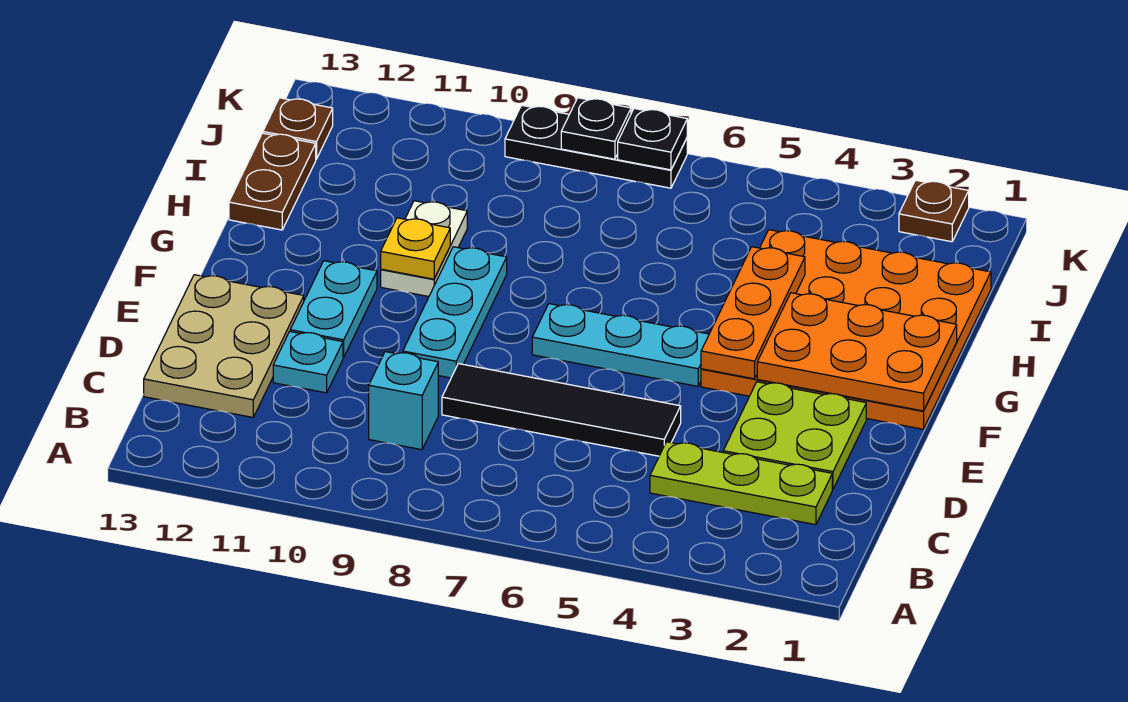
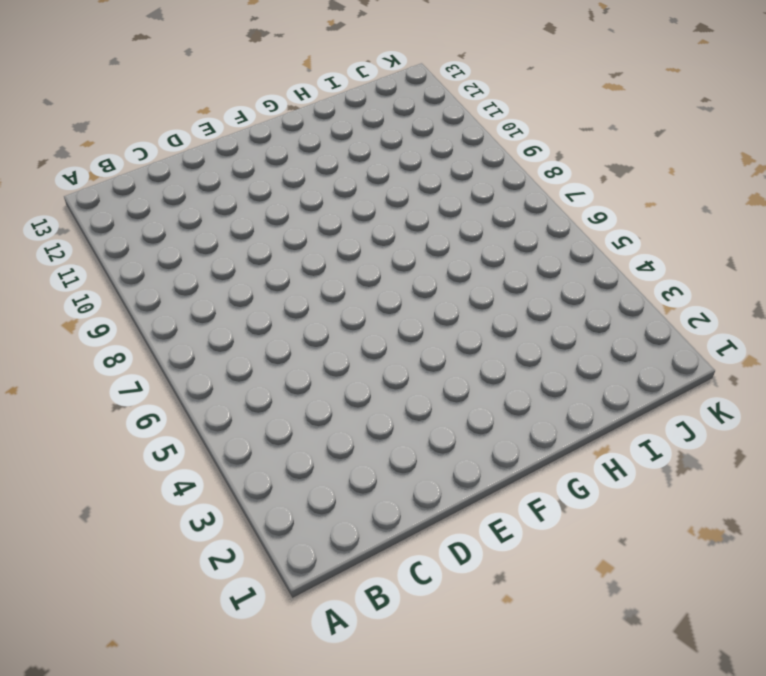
none -> lime plate C2:C4 level 1
none -> cyan brick C9 level 1
none -> tan plate C12:E13 level 1

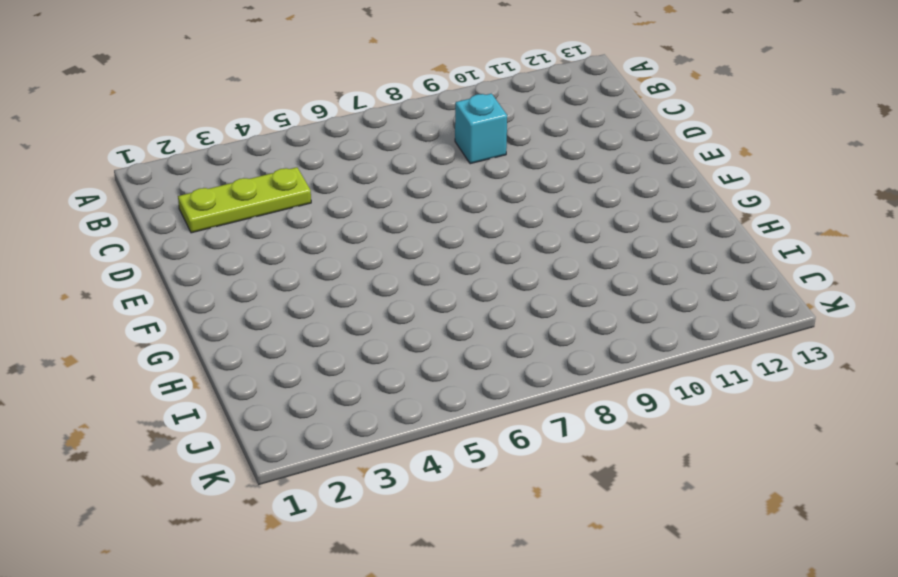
none -> tan plate C12:E13 level 1
none -> lime plate D2:E3 level 1
none -> black tile D5:D8 level 1

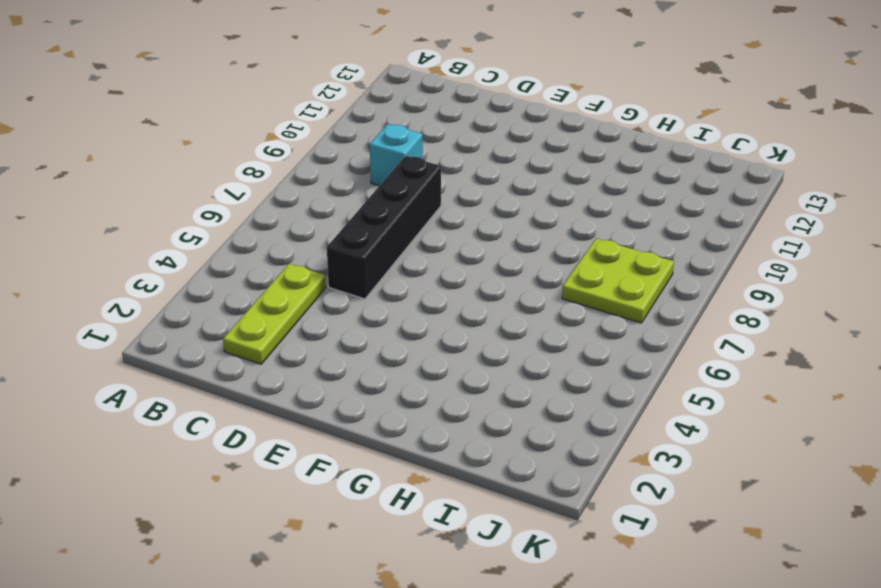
black brick D5:D8 level 1 -> black tile D5:D8 level 1
lime plate I7:J8 level 1 -> lime plate D2:E3 level 1
none -> tan plate C12:E13 level 1
none -> cyan plate D11 level 1
none -> cyan plate E9:G9 level 1

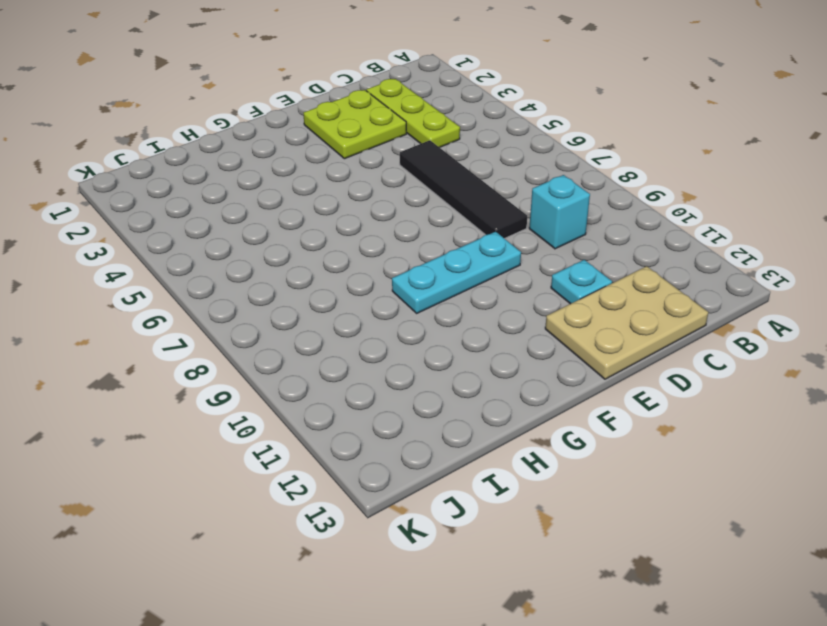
none -> cyan plate E11:F11 level 1
none -> orange plate F1:I4 level 1
none -> cyan plate F5:F7 level 1

